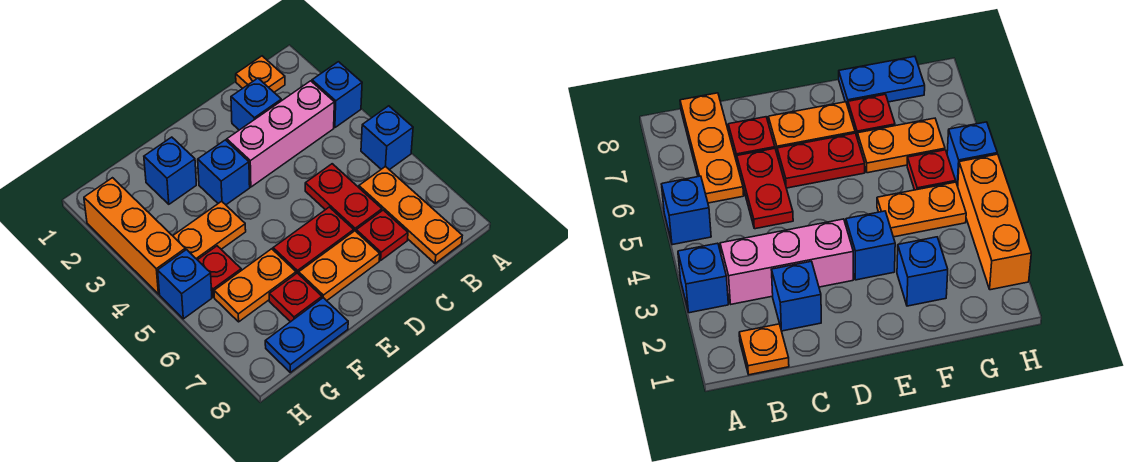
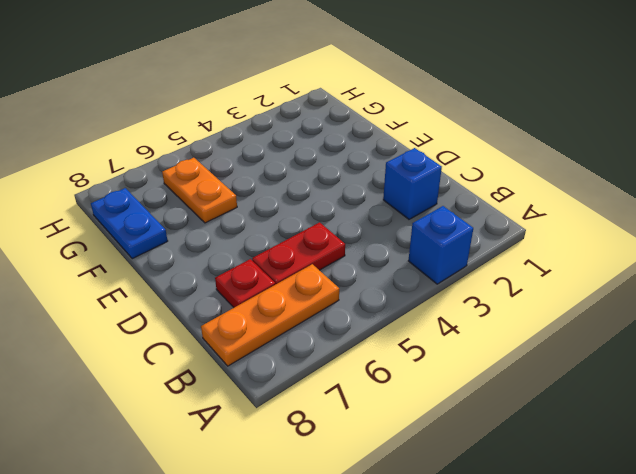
none -> blue brick A5 level 1
none -> orange plate B1 level 1
none -> pink brick B3:D3 level 1

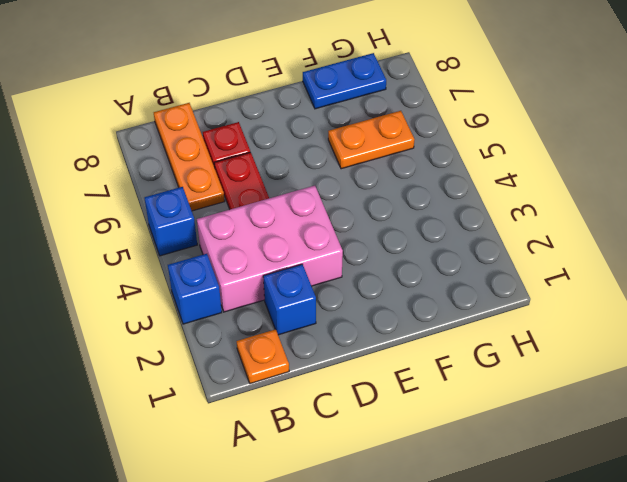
pink brick B3:D4 level 1 -> pink brick B3:D3 level 1
none -> red plate D6:E6 level 1
none -> orange plate D7:E7 level 1
none -> blue brick E3 level 1

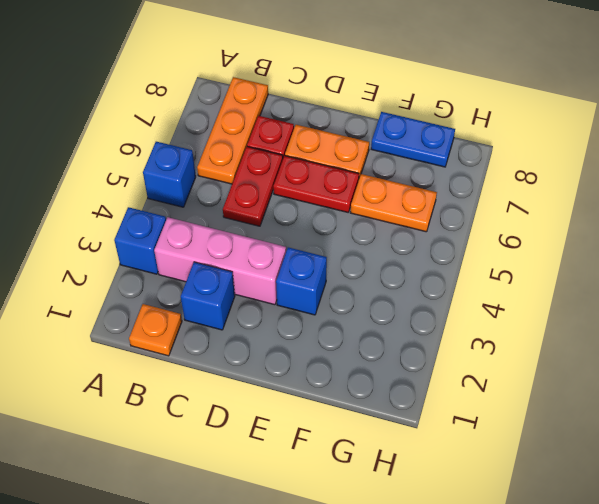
none -> blue brick F2 level 1
none -> orange plate F4:G4 level 1
none -> red plate F7 level 1

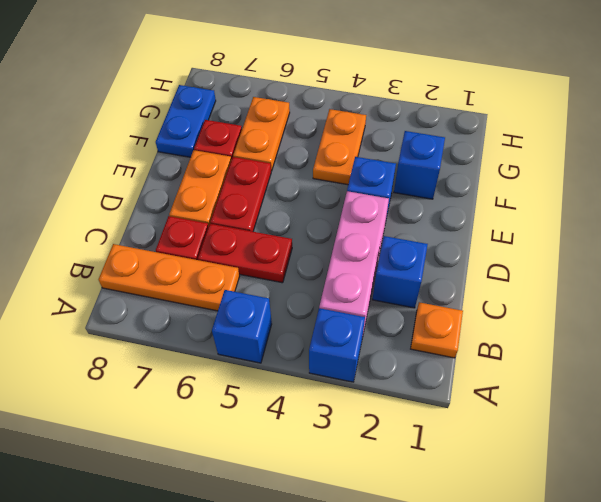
none -> red plate G5 level 1
none -> orange brick H2:H4 level 1
none -> blue brick H5 level 1

